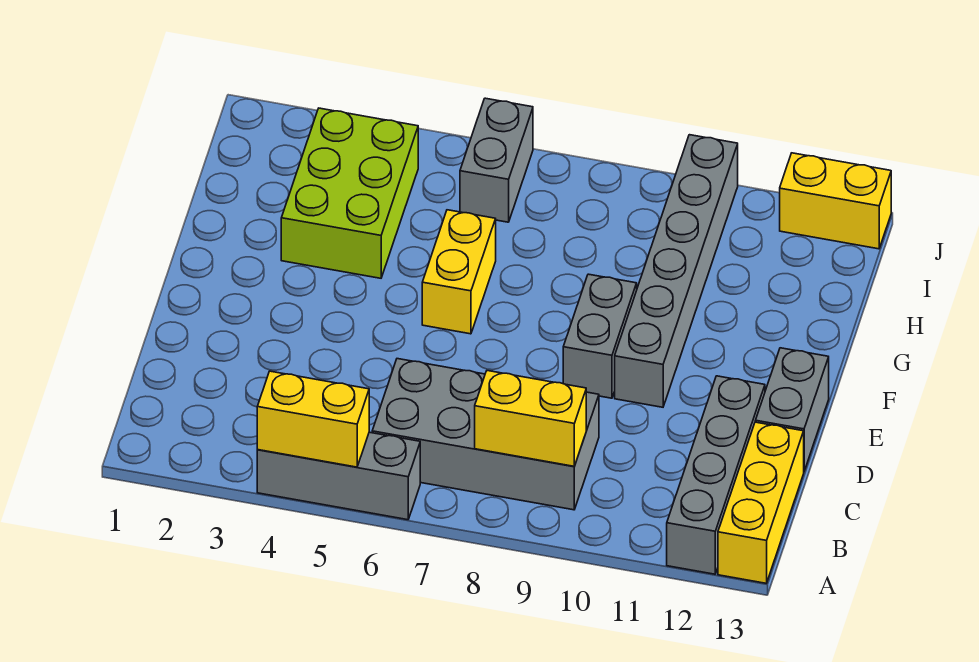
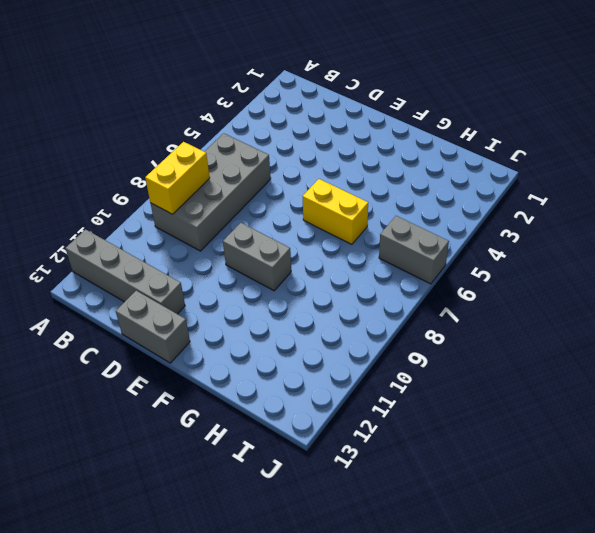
none -> grey brick A4:A6 level 1
none -> yellow brick A13:C13 level 1
none -> grey brick E10:J10 level 1

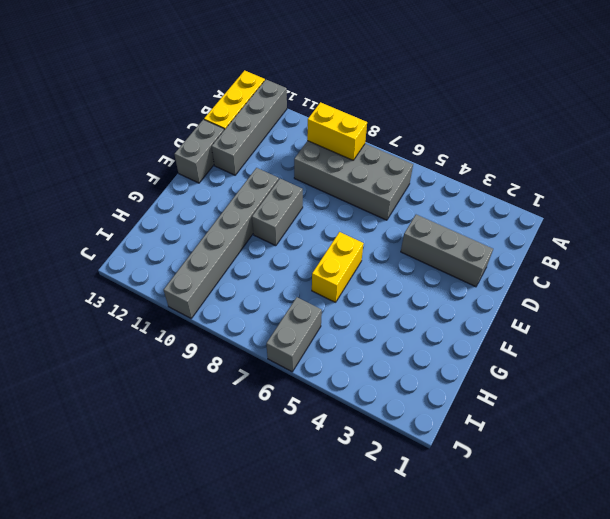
grey brick D2:D4 level 1 -> grey brick A4:A6 level 1
none -> lime brick G3:I4 level 1
none -> yellow brick J12:J13 level 1
none -> yellow brick A4:A5 level 2

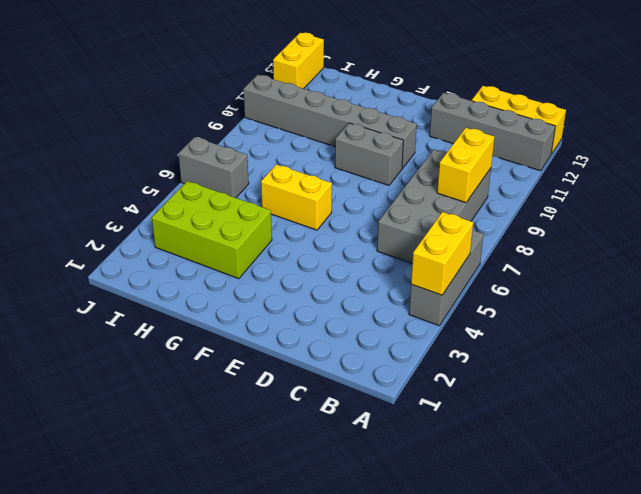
none -> grey brick D13:E13 level 1

